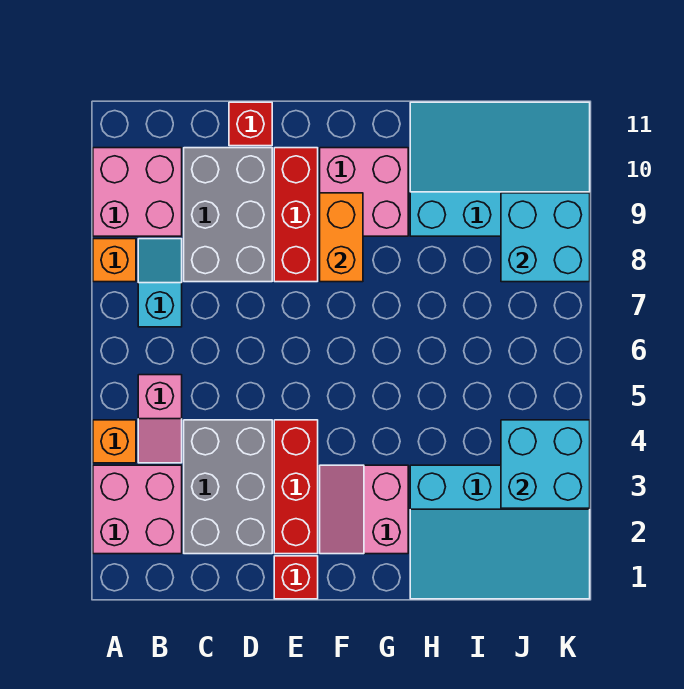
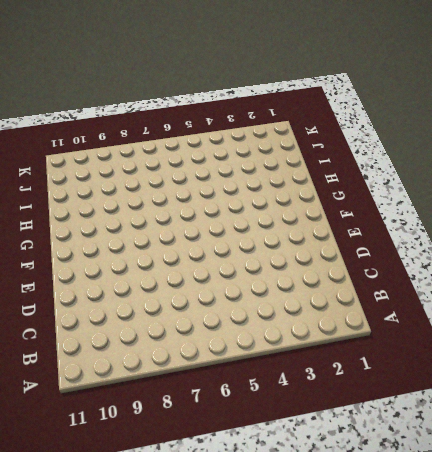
none -> pink brick A2:B3 level 1
none -> orange brick A4 level 1
none -> orange brick A8 level 1

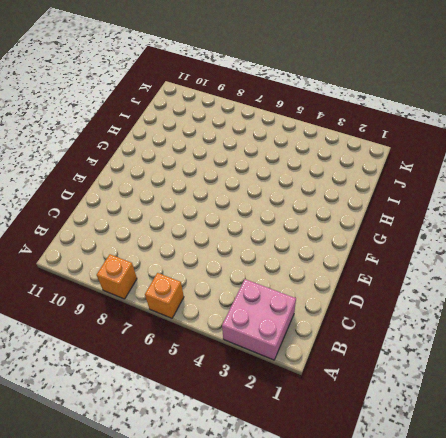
orange brick A6 level 1 -> orange brick A4 level 1
none -> pink brick A9:B10 level 1
none -> pink slope B4:B5 level 1 top 5
none -> cyan slope B7:B8 level 1 top 7

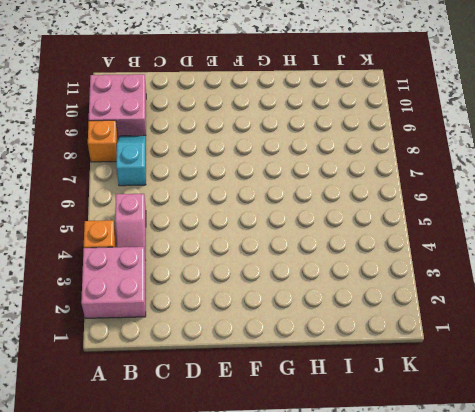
none -> grey brick C2:D4 level 1
none -> grey brick C8:D10 level 1
none -> red brick D11 level 1

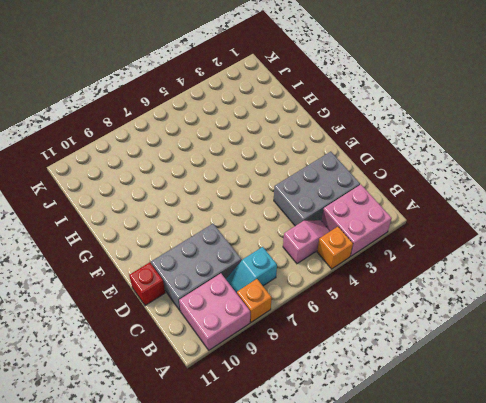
none -> red brick E1 level 1
none -> red brick E2:E4 level 1
none -> red brick E8:E10 level 1

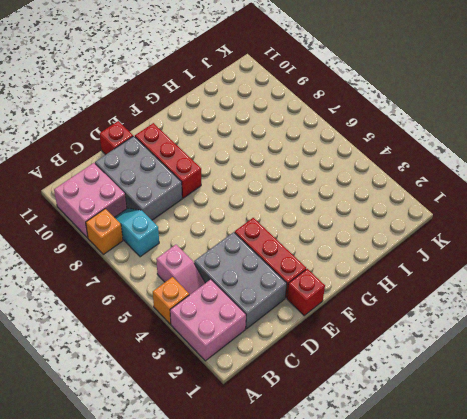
none -> pink slope F2:G3 level 1 top G
none -> pink brick F9:G10 level 1
none -> cyan slope H1:K3 level 1 top 3

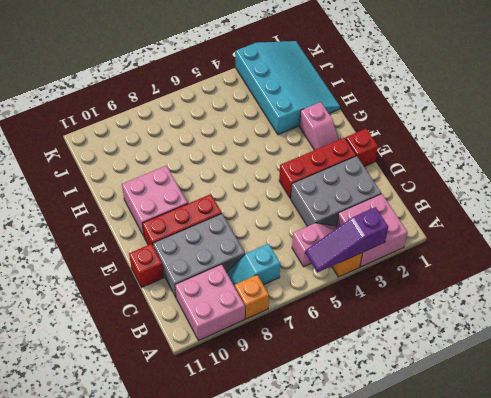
purple slope A3:A5 level 2 top 3 -> none
pink slope F2:G2 level 1 top G -> pink slope F2:G3 level 1 top G
none -> cyan slope H9:K11 level 1 top 9
none -> orange brick F8:F9 level 2
none -> cyan brick J3:K4 level 2

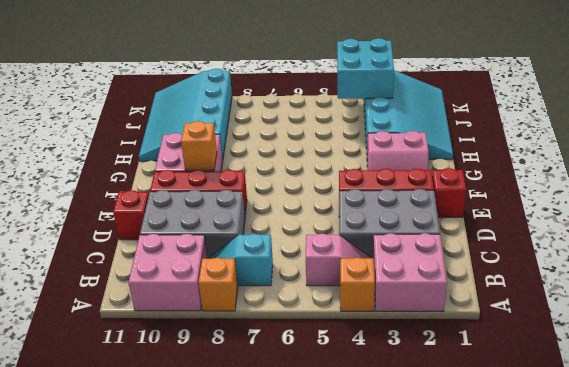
orange brick F9 level 2 -> orange brick F8:F9 level 2
none -> cyan brick J8:K9 level 2

